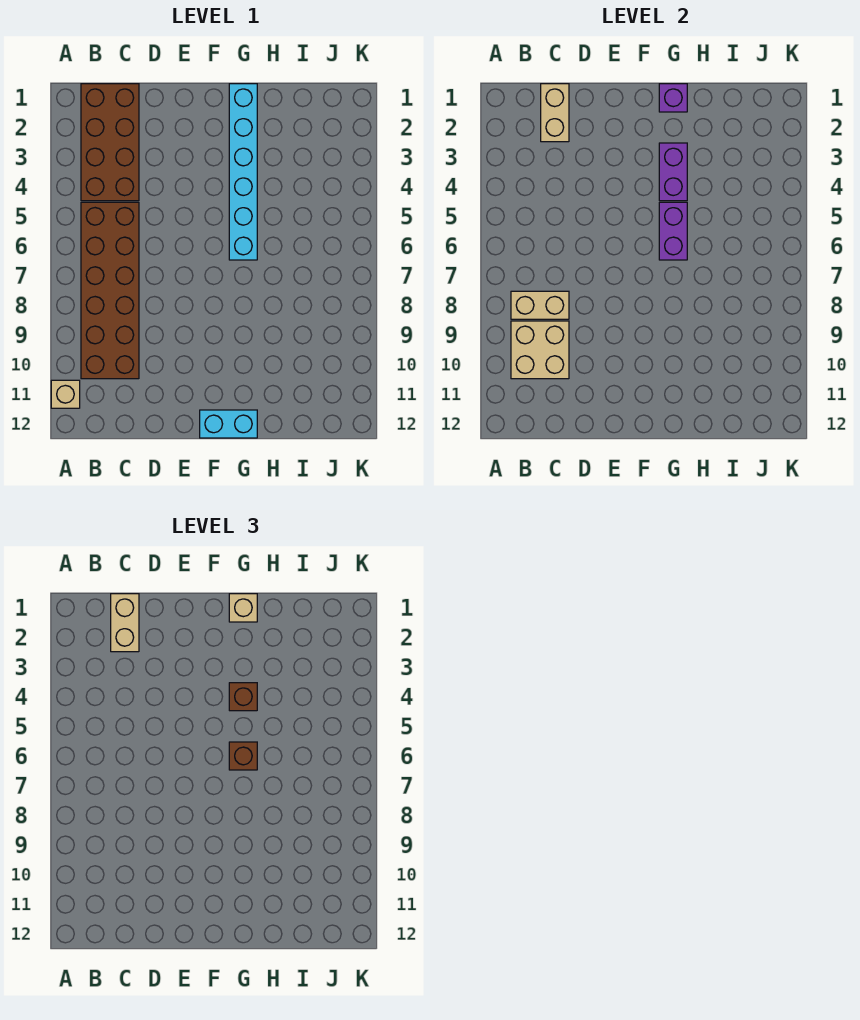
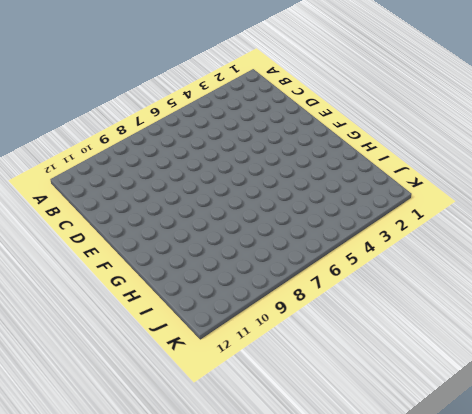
none -> tan brick A11 level 1
none -> brown brick B1:C4 level 1
none -> brown brick B5:C10 level 1

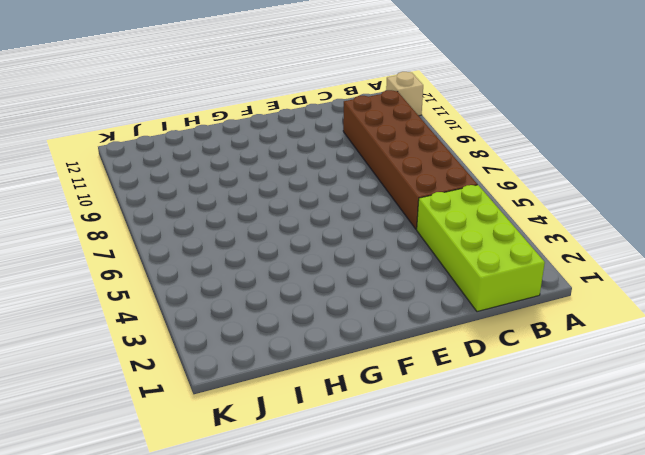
lime brick B1:C4 level 1 -> brown brick B1:C4 level 1
none -> cyan brick F12:G12 level 1
none -> cyan brick G1:G6 level 1
none -> tan brick B8:C8 level 2

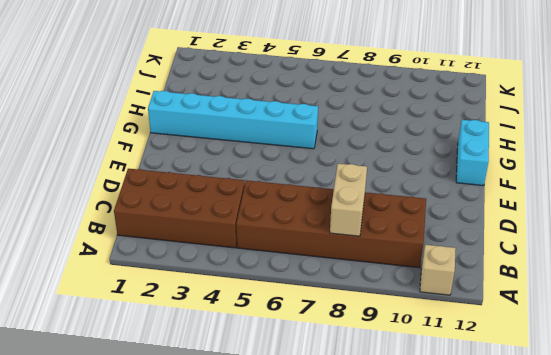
none -> tan brick B9:C10 level 2
none -> tan brick C1:C2 level 2
none -> purple brick G1 level 2

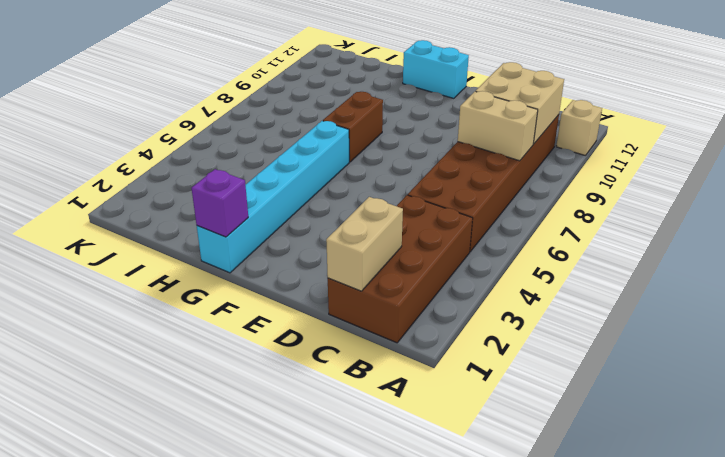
brown brick G7:G8 level 1 -> none
none -> purple brick G3:G4 level 2
none -> purple brick G5:G6 level 2
none -> tan brick C1:C2 level 3

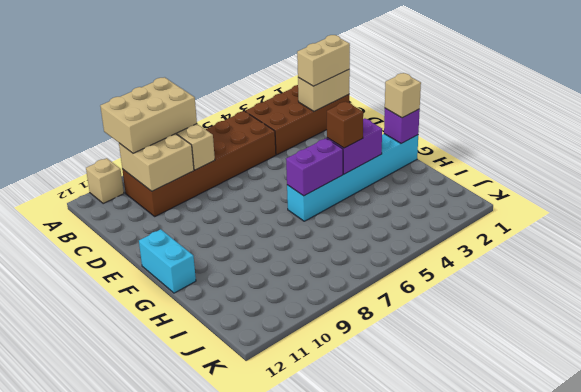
tan brick A8:B10 level 3 -> none
none -> brown brick G6 level 3

